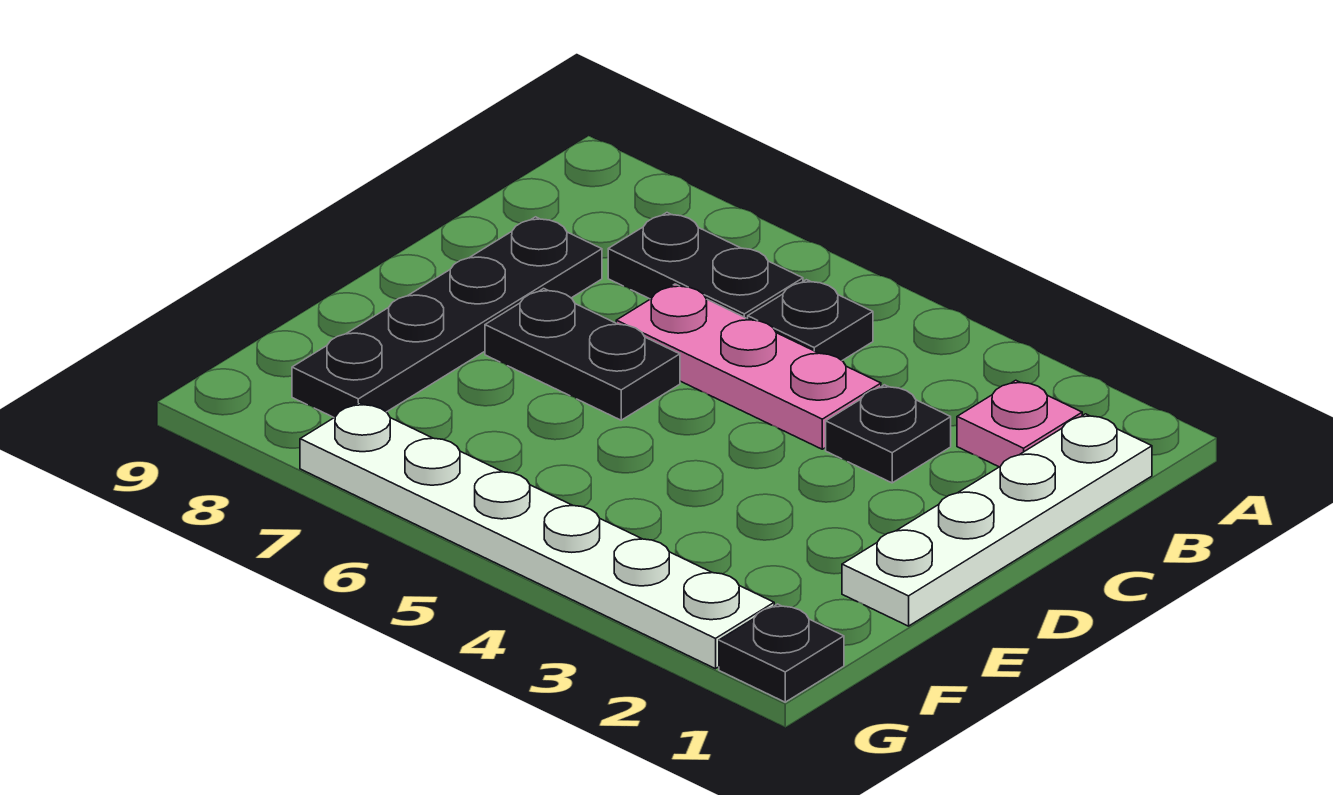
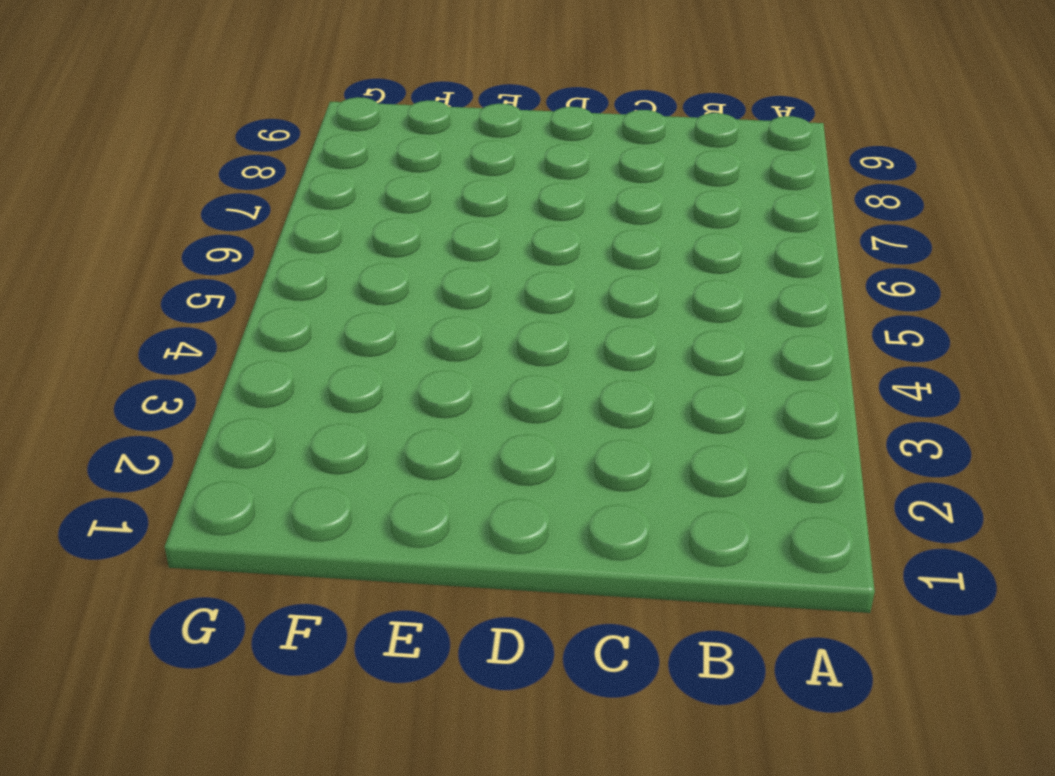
none -> white plate B1:E1 level 1
none -> pink plate B2 level 1

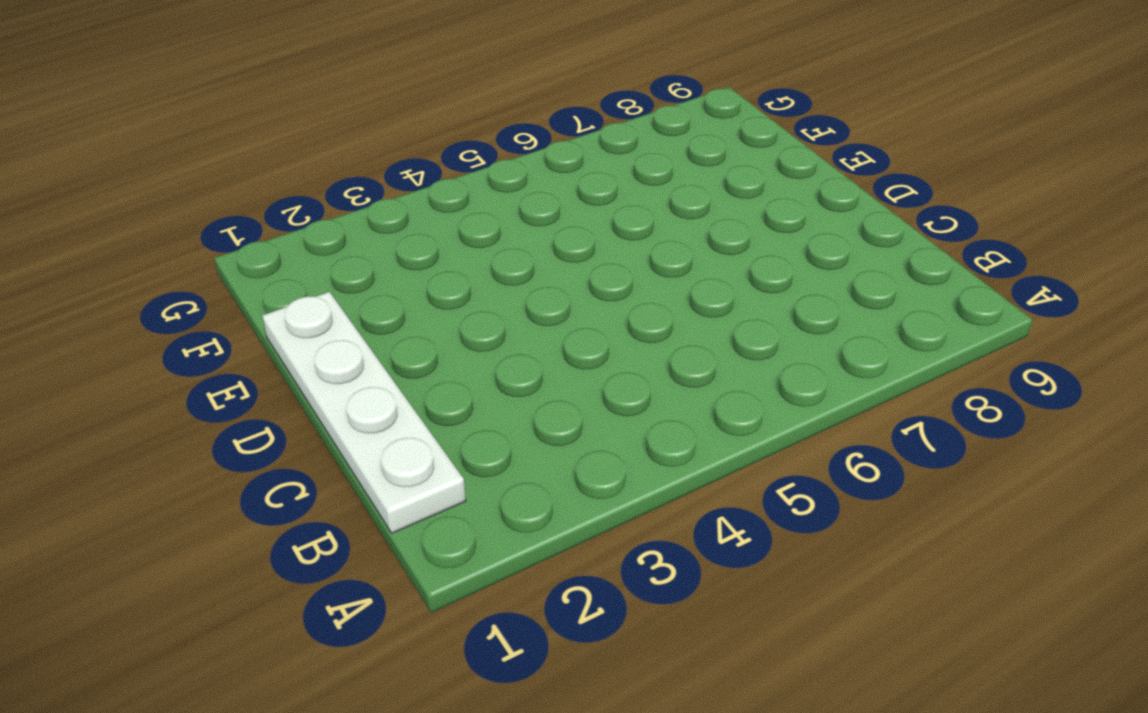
none -> pink plate B2 level 1
none -> black plate B5 level 1

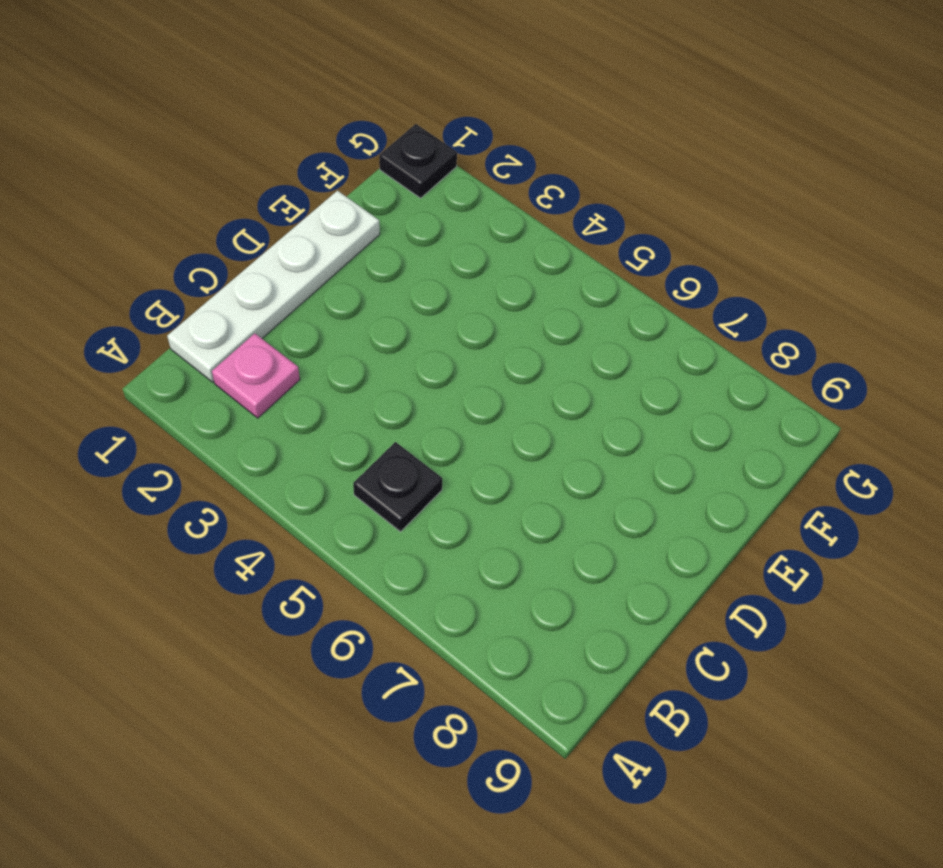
none -> black plate B6:B7 level 1
none -> black plate C3 level 1

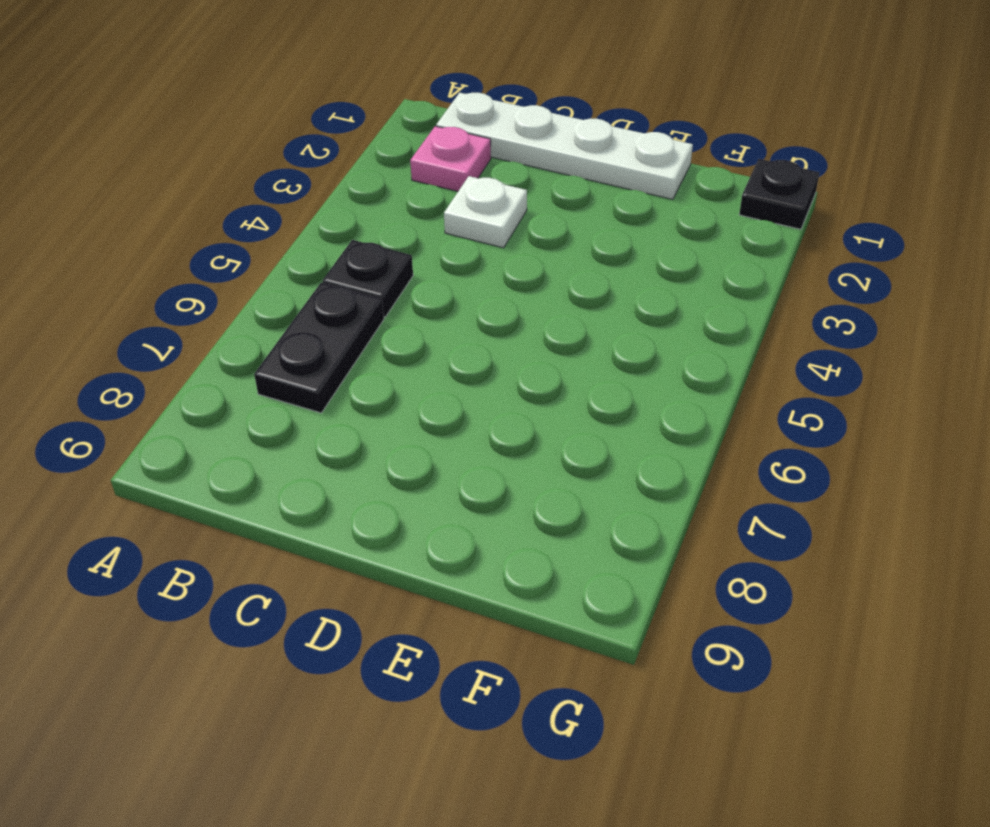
white plate C3 level 1 -> black plate C3 level 1
none -> pink plate C4:C6 level 1
none -> black plate C8:F8 level 1

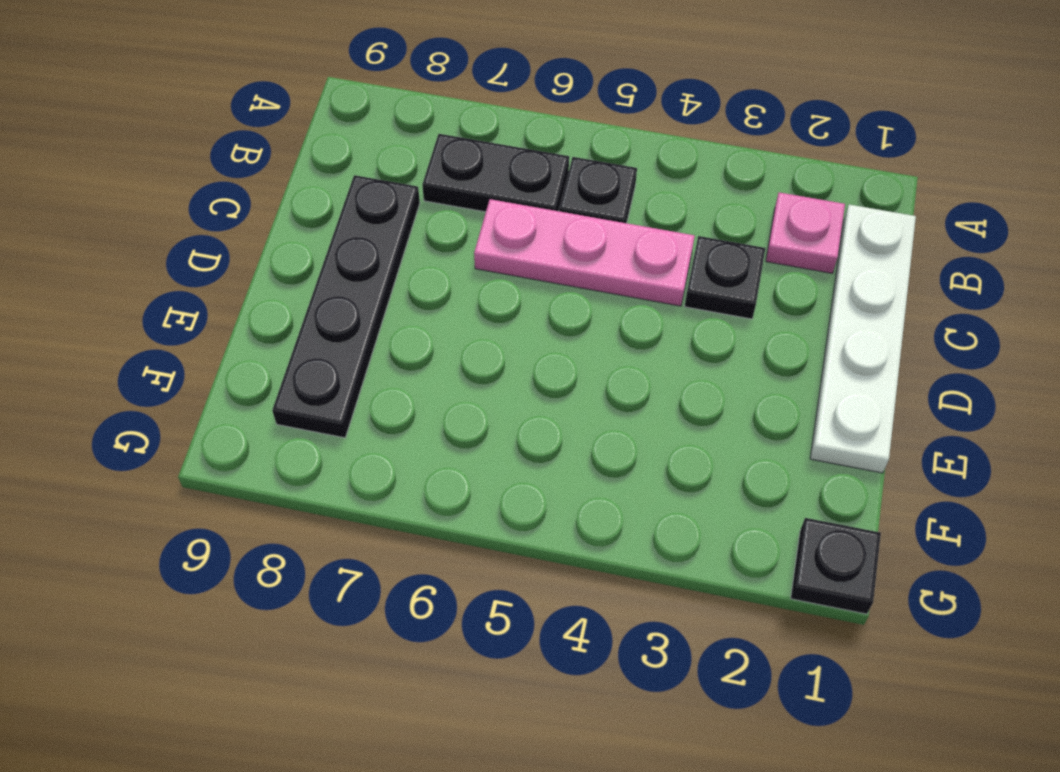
none -> black plate D6:D7 level 1
none -> white plate G2:G7 level 1

